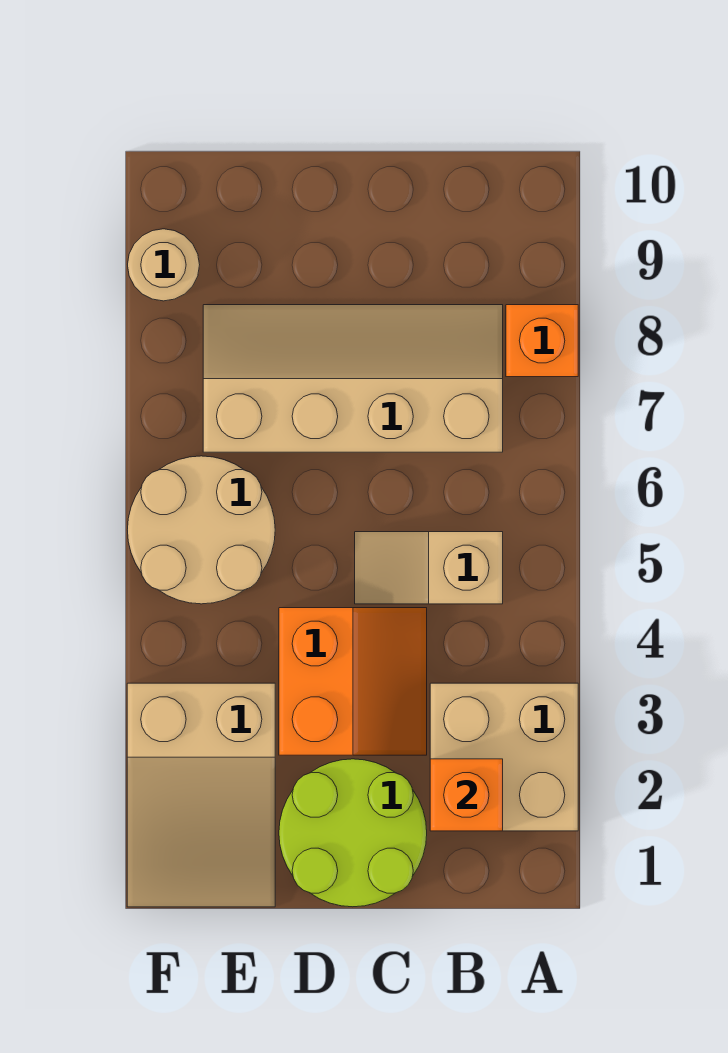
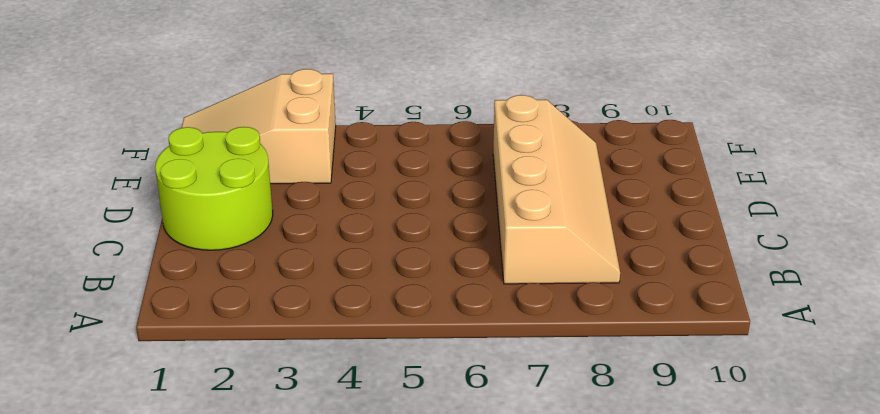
none -> tan brick A2:B3 level 1
none -> orange brick A8 level 1

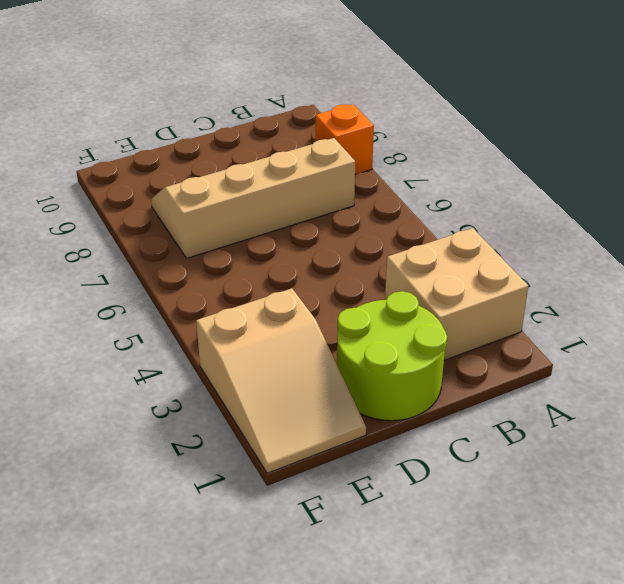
none -> tan slope B5:C5 level 1 top B
none -> orange slope C3:D4 level 1 top D

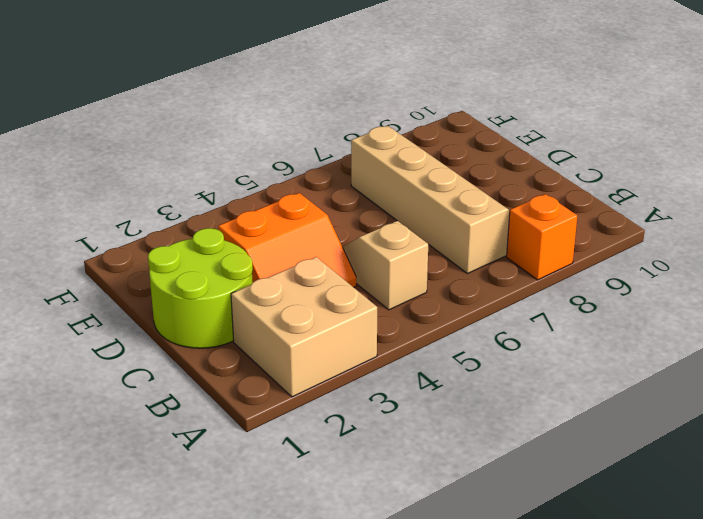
none -> tan slope E1:F3 level 1 top 3
none -> tan round brick E5:F6 level 1

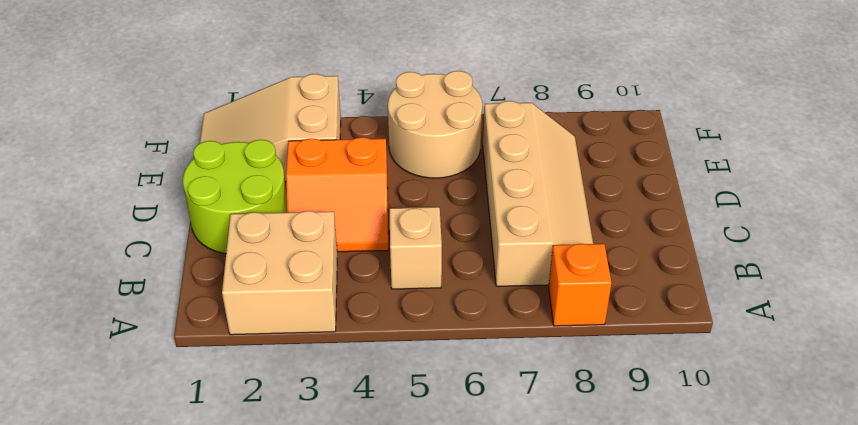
none -> tan round brick F9 level 1
none -> orange brick B2 level 2

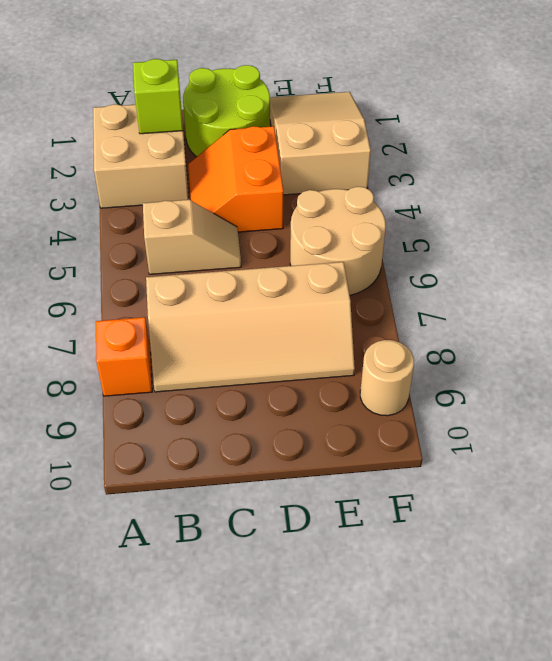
lime brick B2 level 2 -> orange brick B2 level 2

